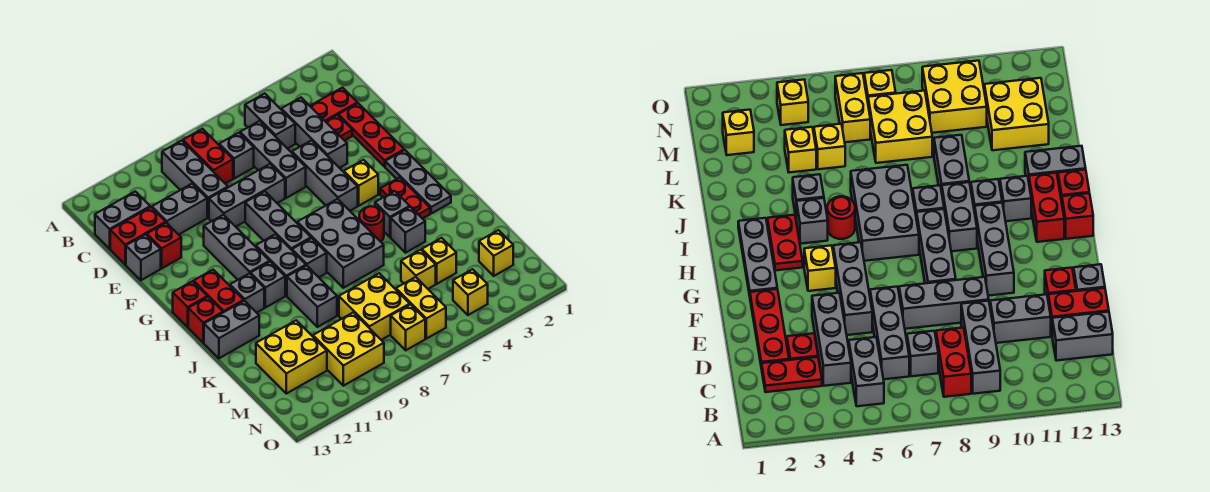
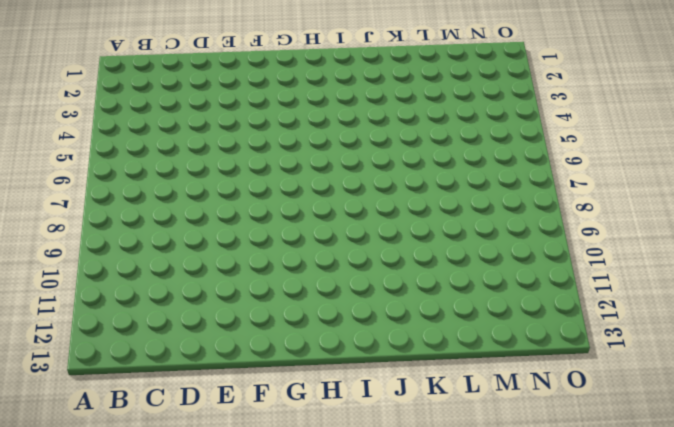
none -> grey brick B5:C5 level 1
none -> red brick B8:C8 level 1
none -> grey brick B9:D9 level 1
none -> red plate C2:C3 level 1

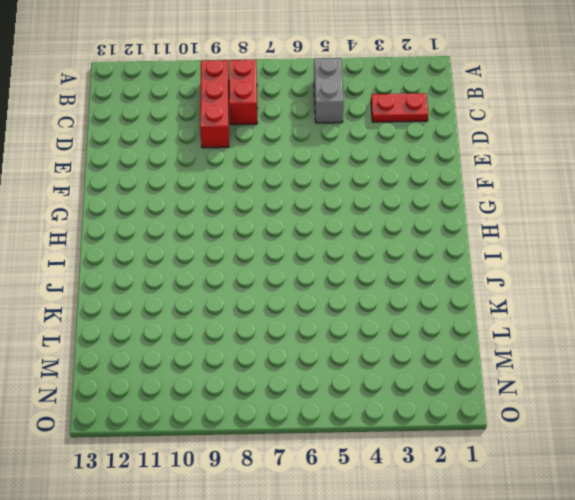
red brick B9:D9 level 1 -> grey brick B9:D9 level 1
none -> grey brick C4:E4 level 1
none -> grey brick C6:E6 level 1
none -> grey brick C7 level 1
none -> grey brick C12:C13 level 1

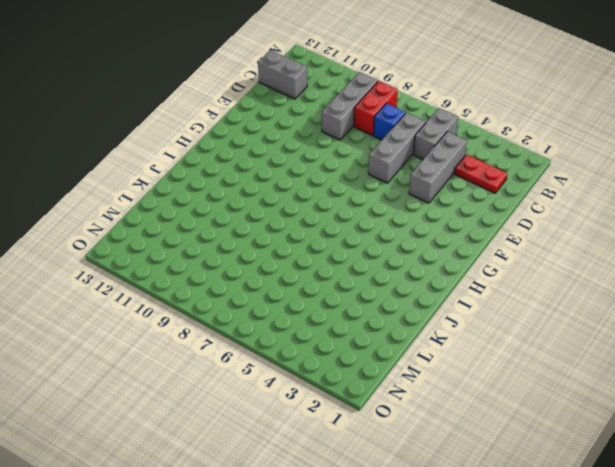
blue brick C7 level 1 -> grey brick C7 level 1
none -> red plate D2:F2 level 1
none -> red plate D3 level 1
none -> grey brick D10:D11 level 1
none -> red brick D12:D13 level 1

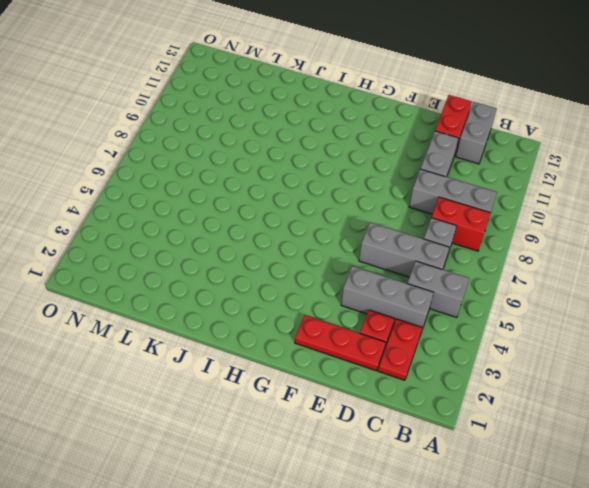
none -> grey brick E5:G5 level 1
none -> grey brick E7:E9 level 1
none -> red brick E12 level 1
none -> grey brick E13 level 1

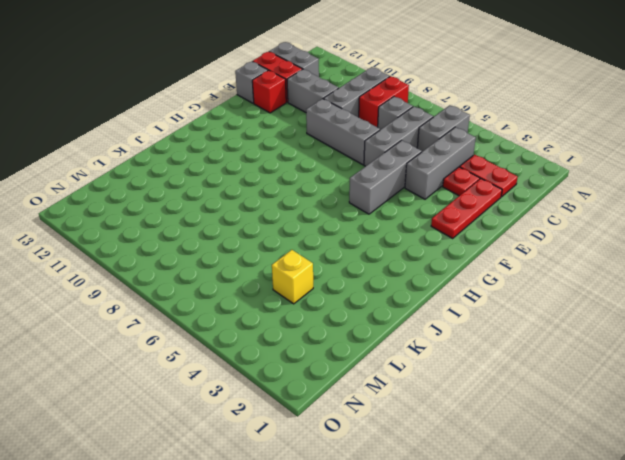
none -> grey brick F8:H8 level 1
none -> grey brick F10:H10 level 1
none -> grey plate G2:I2 level 1
none -> yellow brick G4 level 1

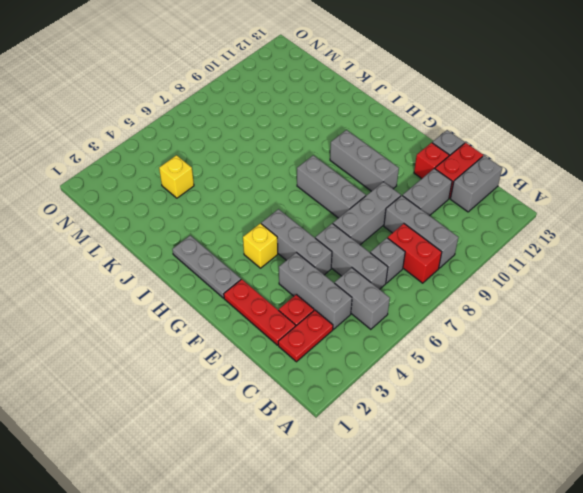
none -> red plate H3:I3 level 1
none -> grey brick H6:J7 level 1
none -> grey brick H9:I9 level 1
none -> red brick H12:I12 level 1

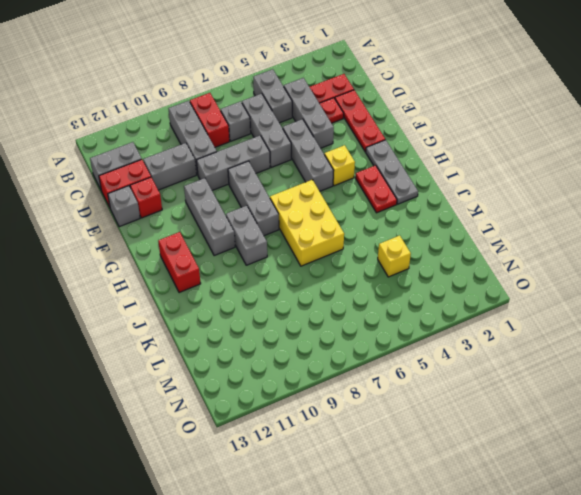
yellow brick H6:J7 level 1 -> grey brick H6:J7 level 1
none -> red brick H13 level 1
none -> grey brick I4 level 1
none -> red round brick I5 level 1
none -> grey brick I8 level 1

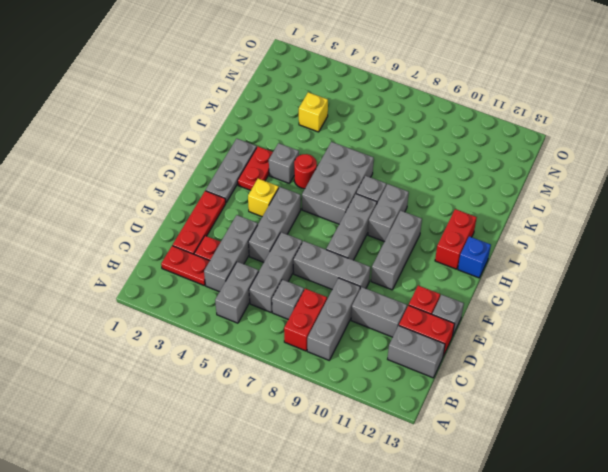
blue brick H13 level 1 -> red brick H13 level 1
none -> grey brick I10 level 1
none -> grey brick I11 level 1
none -> red brick I13 level 1
none -> grey brick J4 level 1

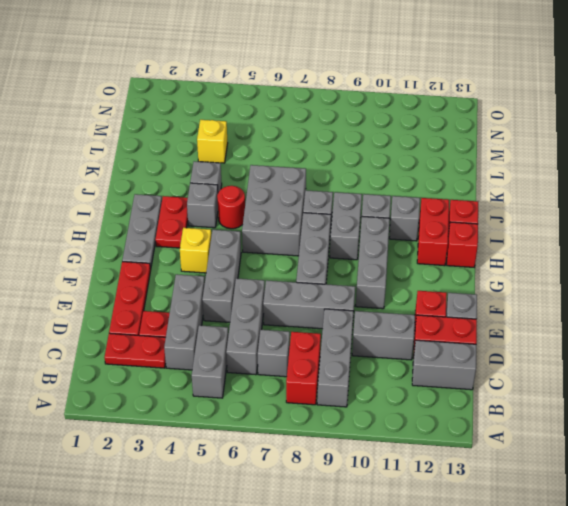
none -> grey brick J9:K9 level 1
none -> grey brick J12:J13 level 1
none -> yellow brick L5 level 1
none -> yellow brick L7:M8 level 1

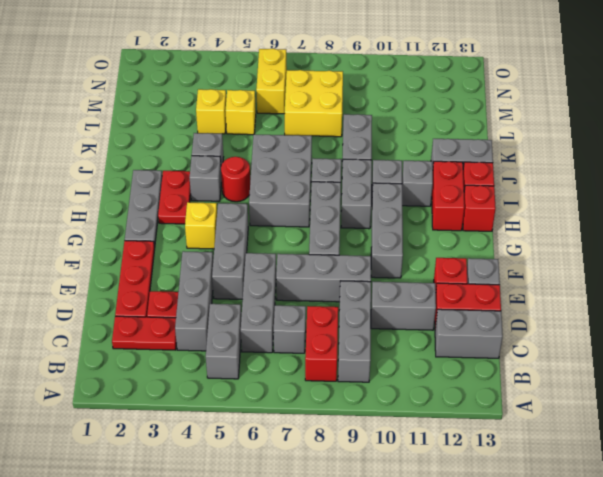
none -> yellow brick L11:M12 level 1
none -> yellow brick M2 level 1
none -> yellow brick M9:N10 level 1
none -> yellow brick N4 level 1

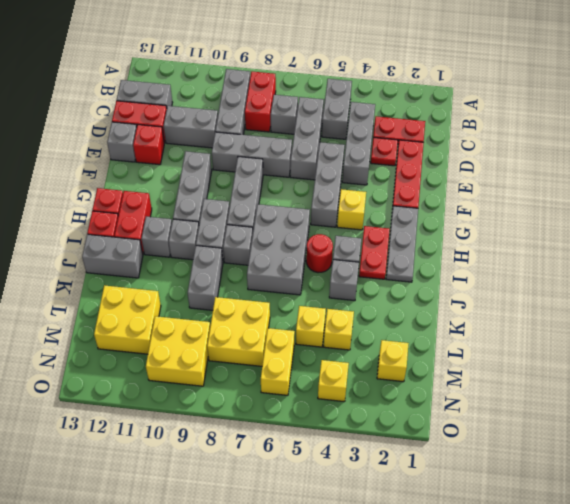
none -> yellow brick N7 level 1

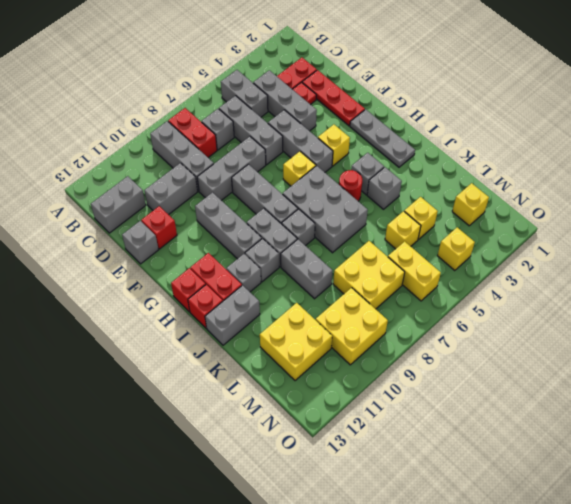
yellow brick G6 level 1 -> yellow brick N7 level 1
none -> red brick D12:D13 level 1
none -> red plate H3:I3 level 1

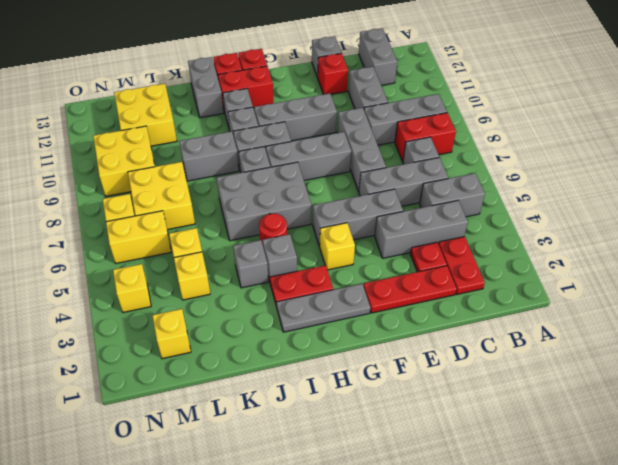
none -> red brick D12:D13 level 1

